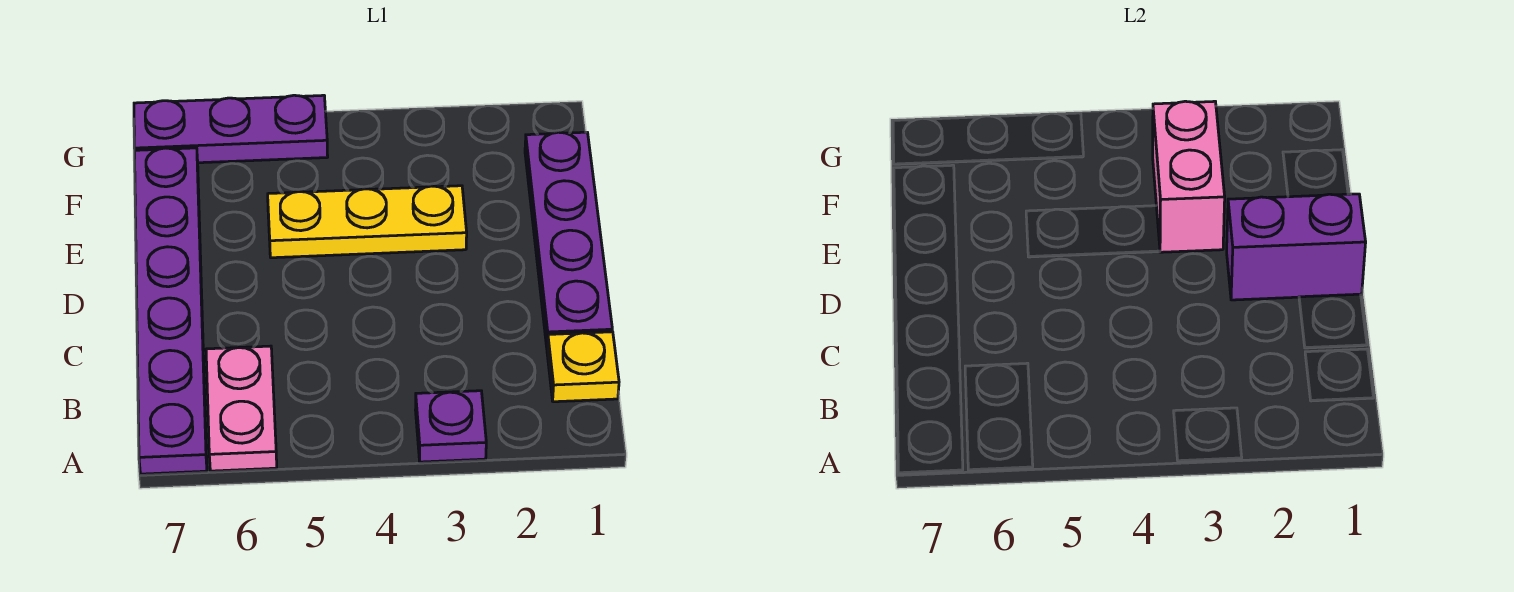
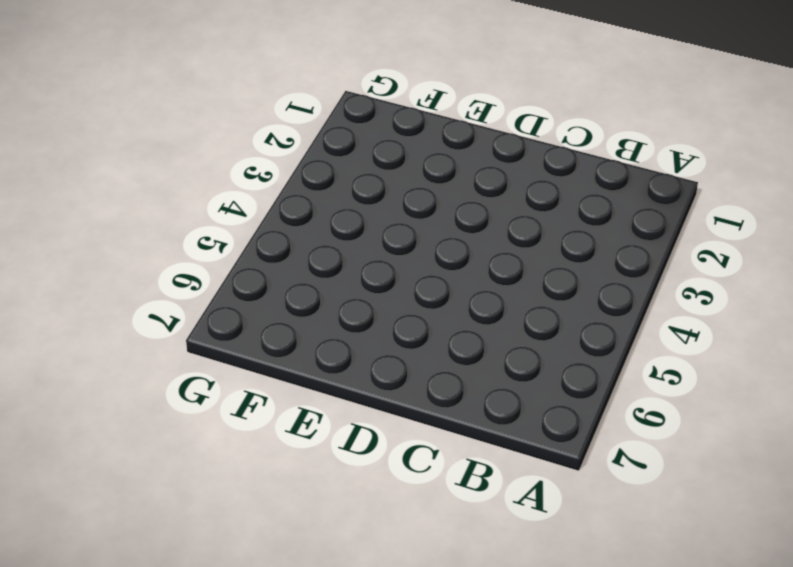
none -> purple plate A3 level 1
none -> pink plate A6:B6 level 1

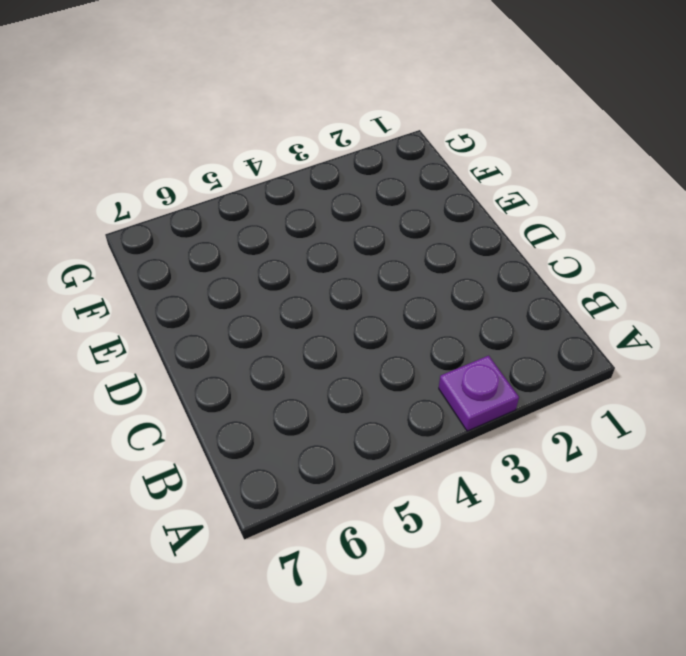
none -> pink plate A6:B6 level 1
none -> purple plate A7:F7 level 1

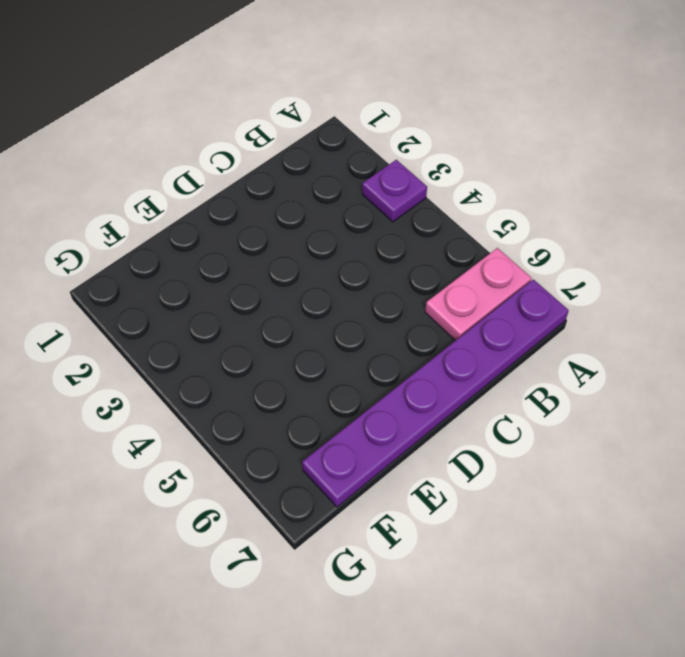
none -> yellow plate B1 level 1
none -> purple plate C1:F1 level 1

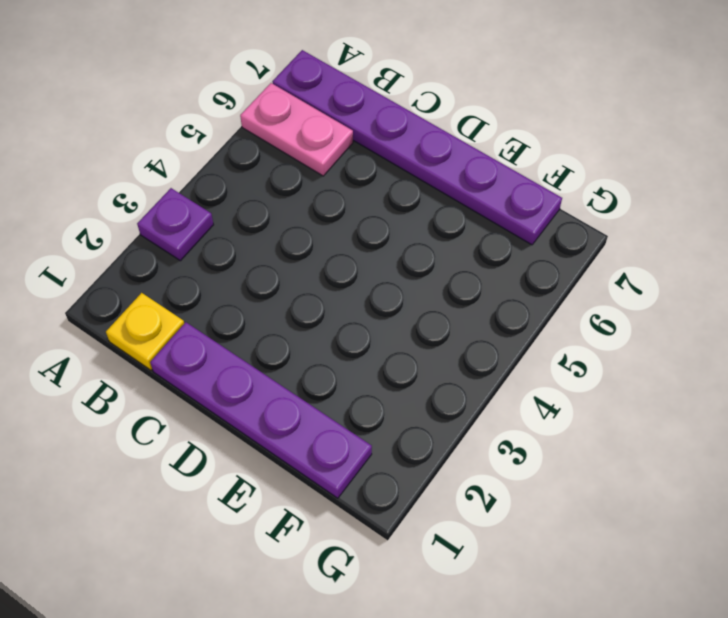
none -> yellow plate E3:E5 level 1
none -> purple plate G5:G7 level 1

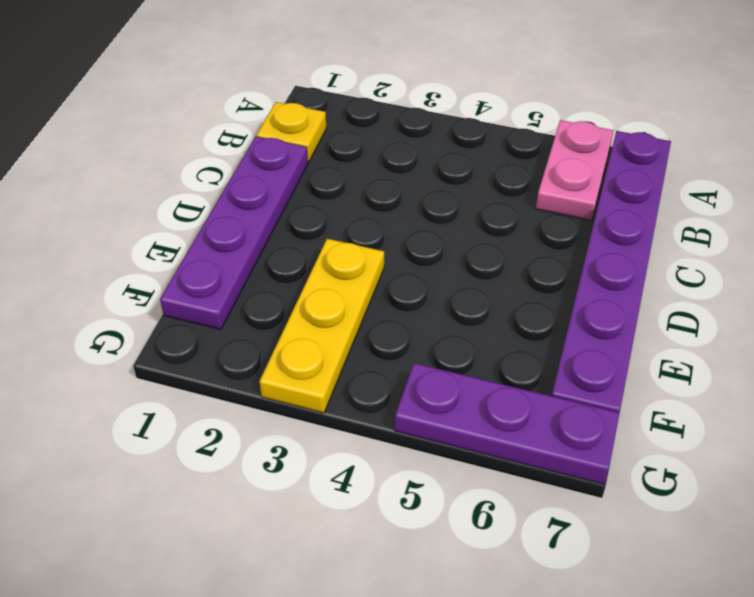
yellow plate E3:G3 level 1 -> yellow plate E3:E5 level 1
none -> purple plate A3 level 1
none -> purple brick D1:D2 level 2

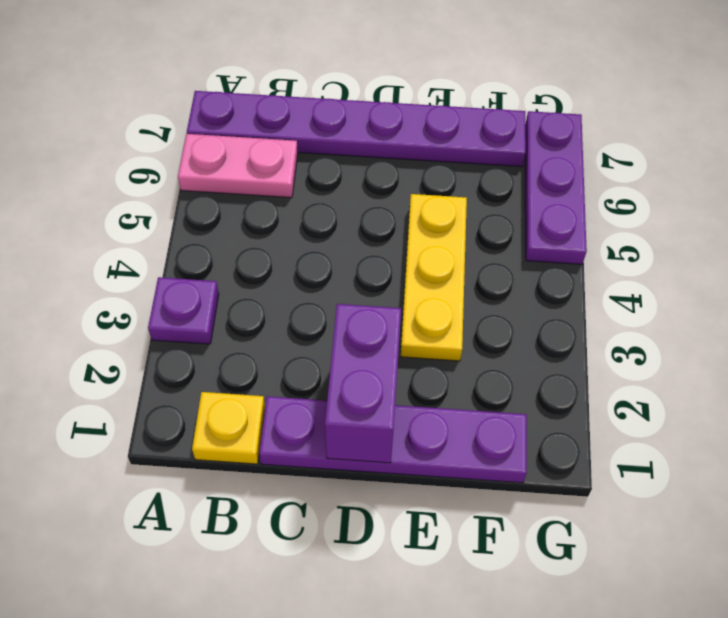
none -> pink brick E3:F3 level 2

